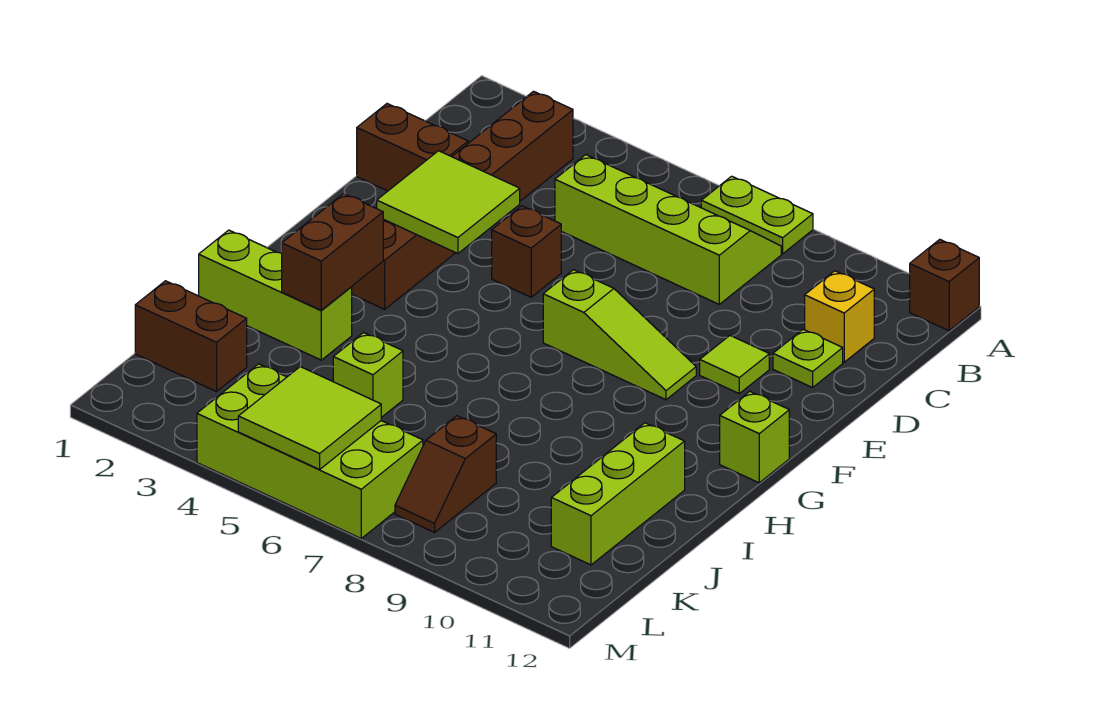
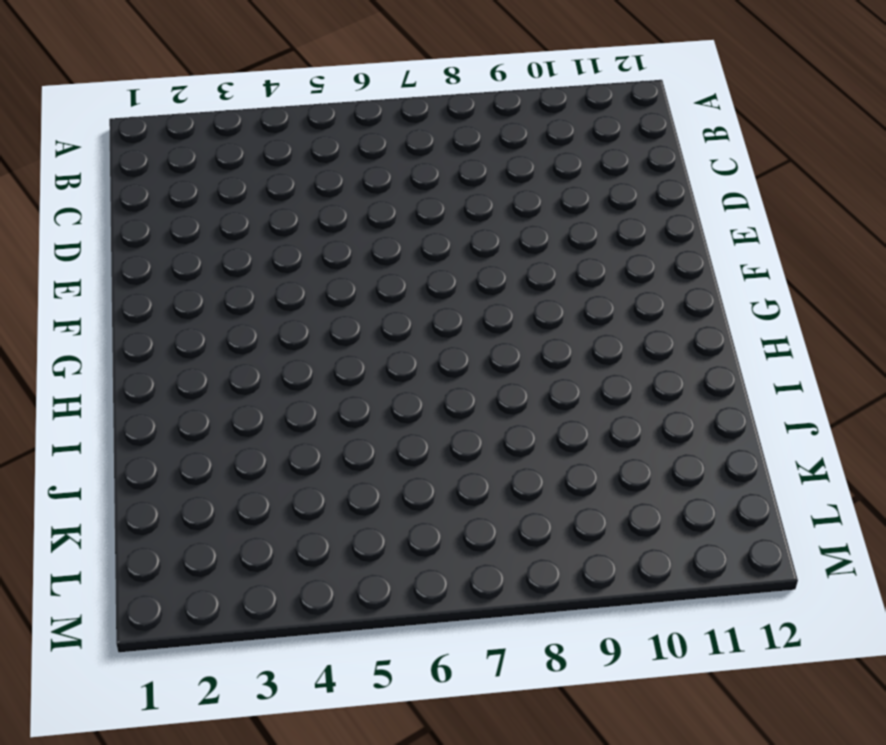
none -> lime plate A7:A8 level 1
none -> brown brick A12 level 1
none -> brown brick B3:G3 level 1

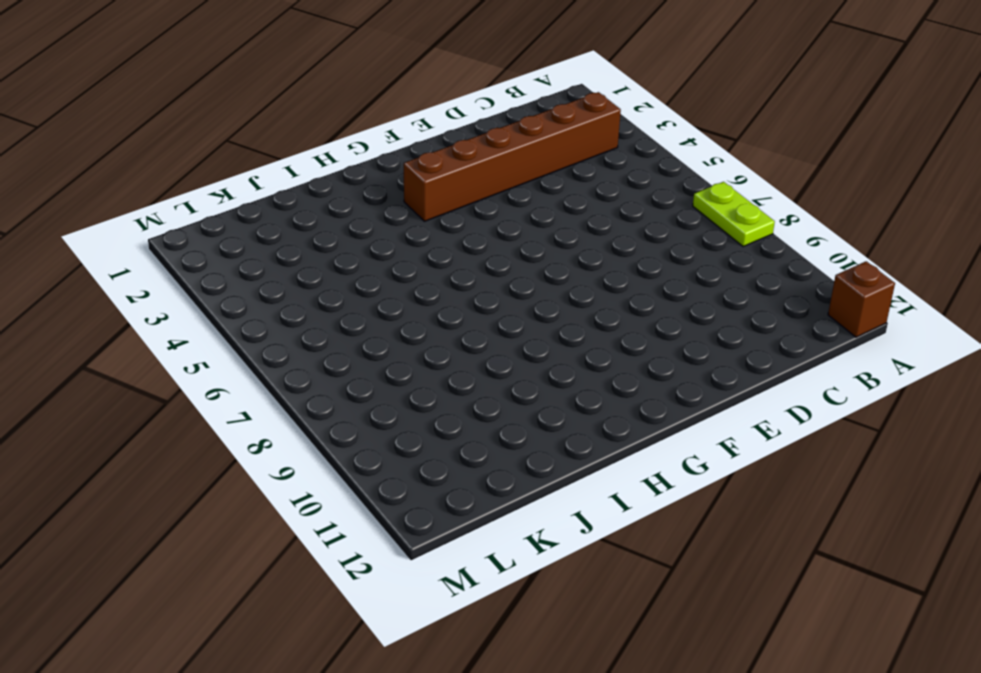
none -> lime slope B5:C8 level 1 top C
none -> yellow brick C11 level 1
none -> brown brick D1:D2 level 1

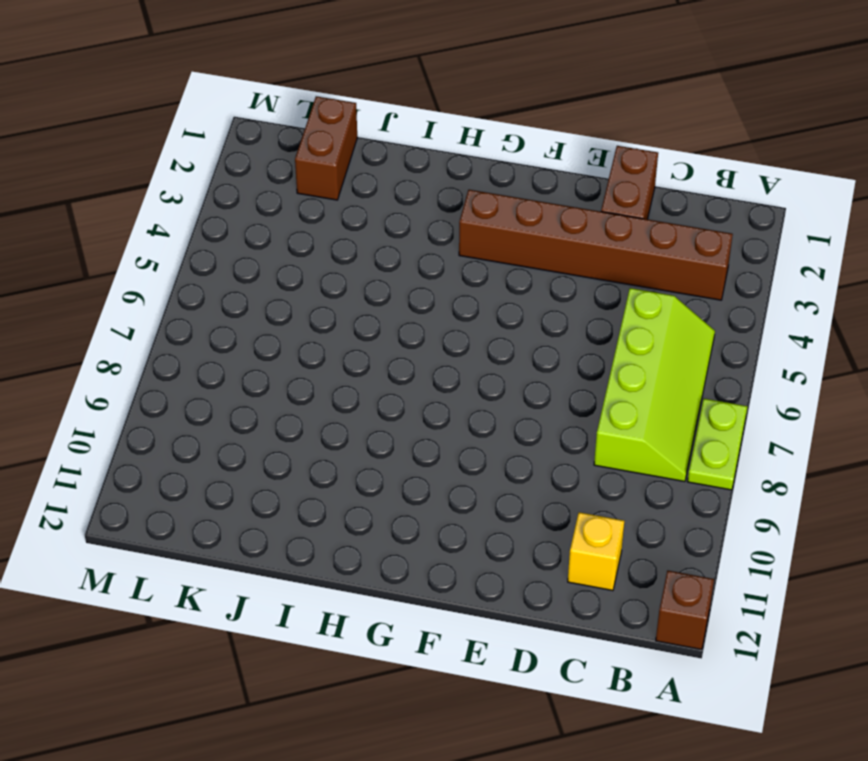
none -> lime plate D11 level 1
none -> brown brick E5 level 1
none -> lime tile E10 level 1

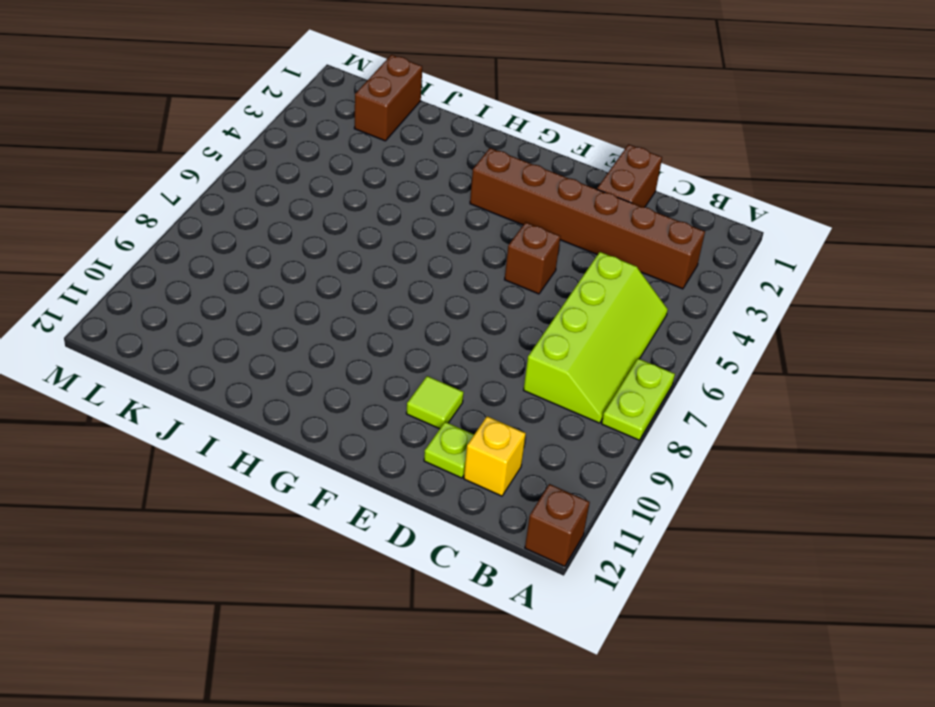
none -> lime slope F7:F9 level 1 top 7
none -> lime brick G12 level 1
none -> lime brick I1:I3 level 1

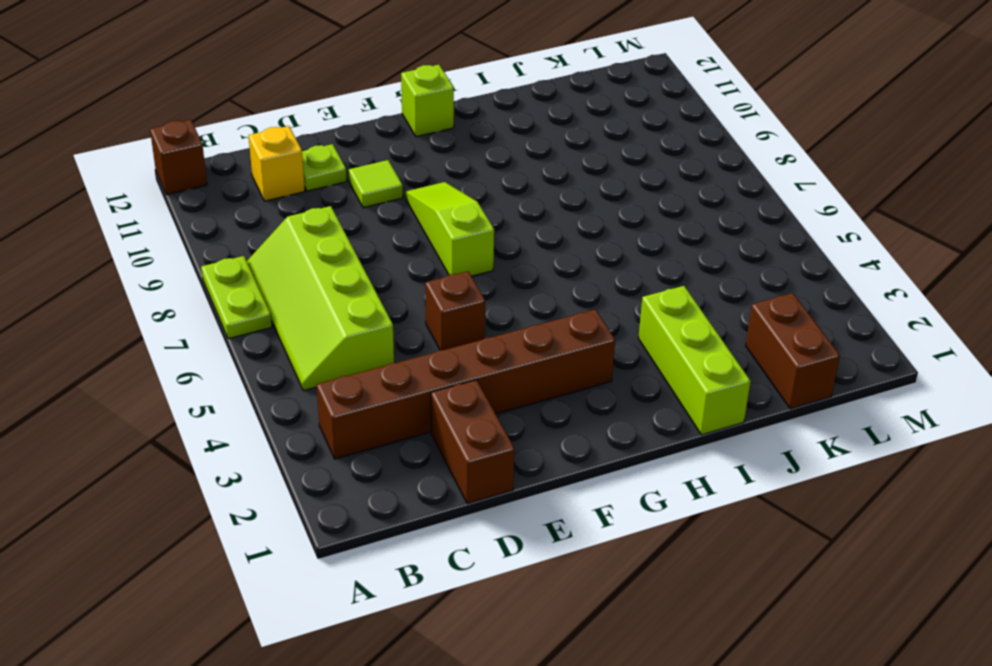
none -> lime brick I11:K11 level 1
none -> lime brick J5 level 1
none -> brown slope K8:L8 level 1 top K

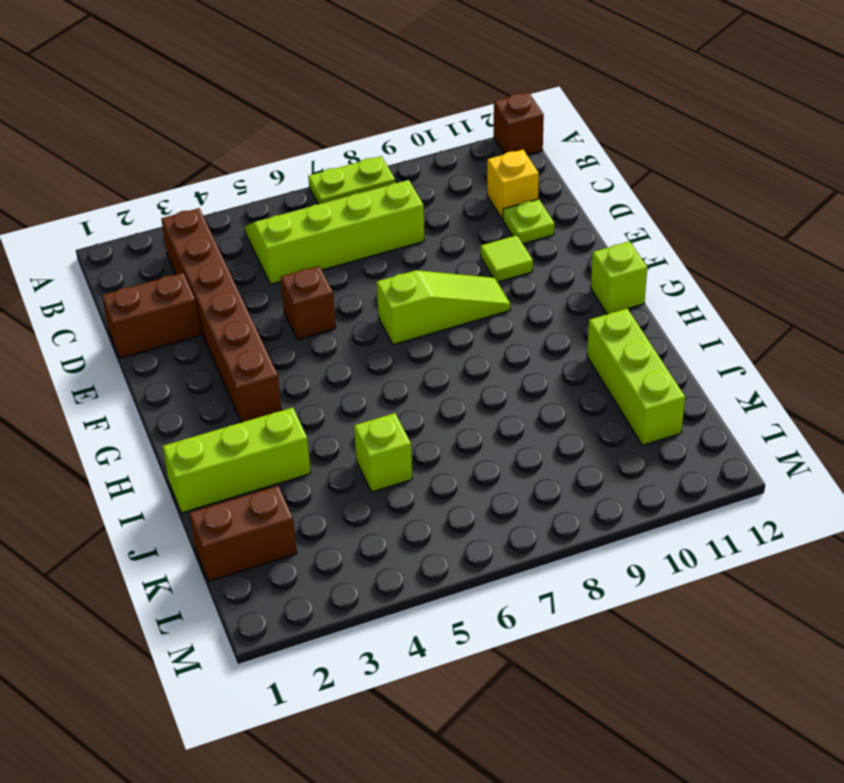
none -> brown slope K8:L8 level 1 top K
none -> lime brick L4:M7 level 1
none -> lime tile E3:F4 level 2

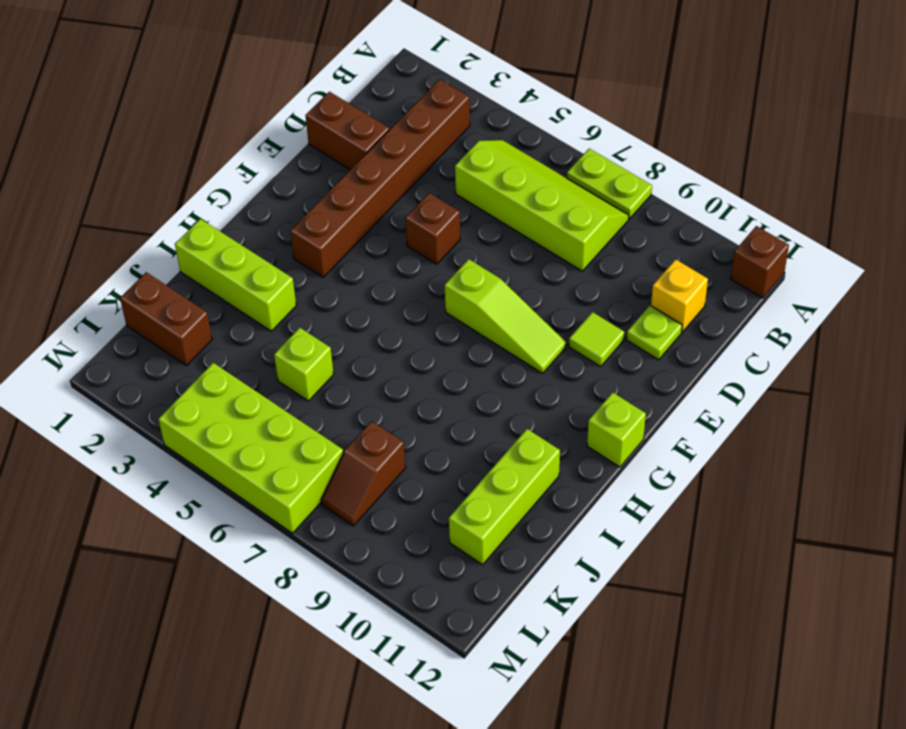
none -> lime tile E3:F4 level 2
none -> brown brick H3:I3 level 2
none -> lime tile L5:M6 level 2

